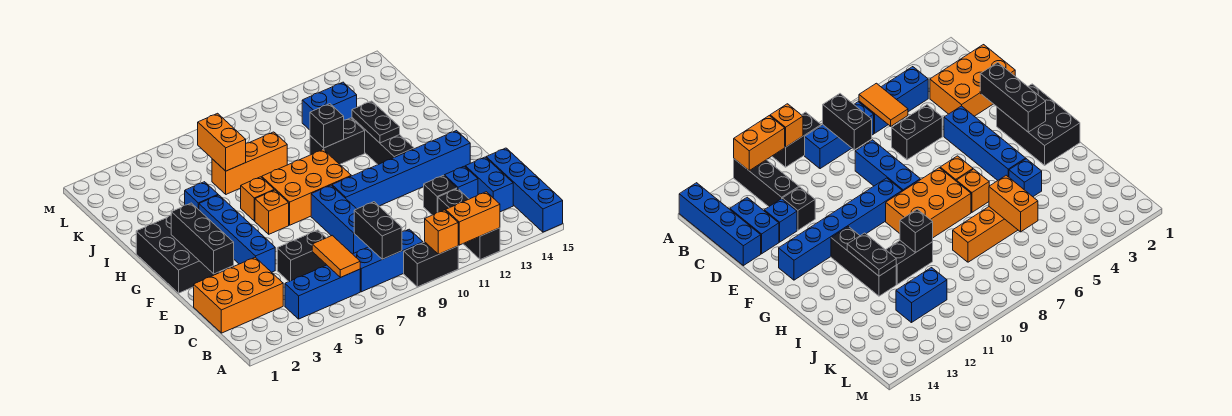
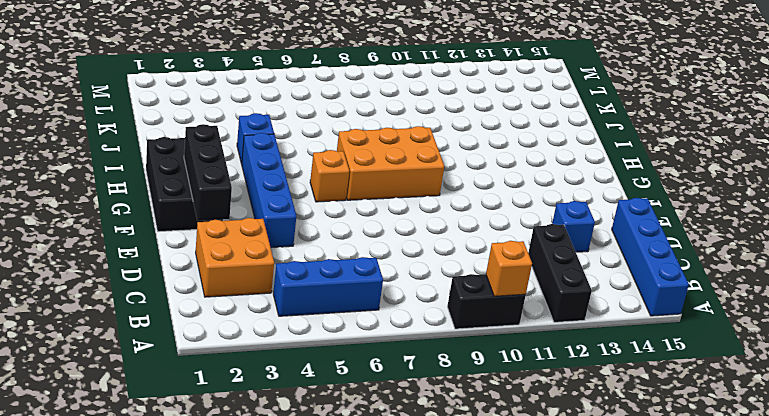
orange brick C2:D3 level 1 -> orange brick C1:D3 level 1
none -> blue brick B7:B9 level 1
none -> blue brick C14:D14 level 1
none -> black brick D5:D6 level 1
none -> blue brick D8:F8 level 1

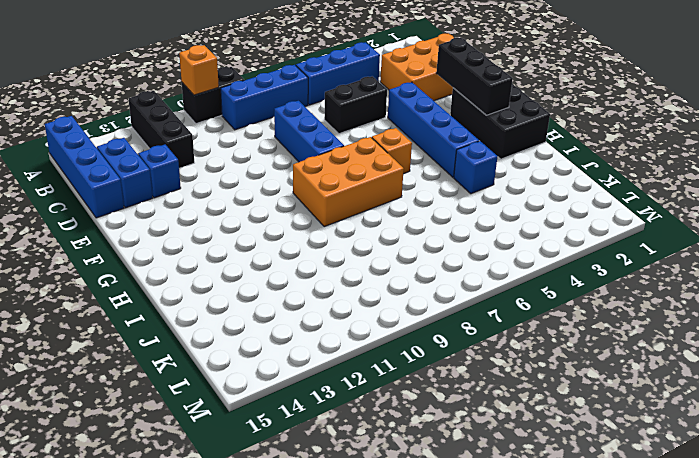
none -> black brick D12 level 1
none -> blue brick F9:F14 level 1
none -> black brick G12:I12 level 1
none -> orange brick H6 level 1

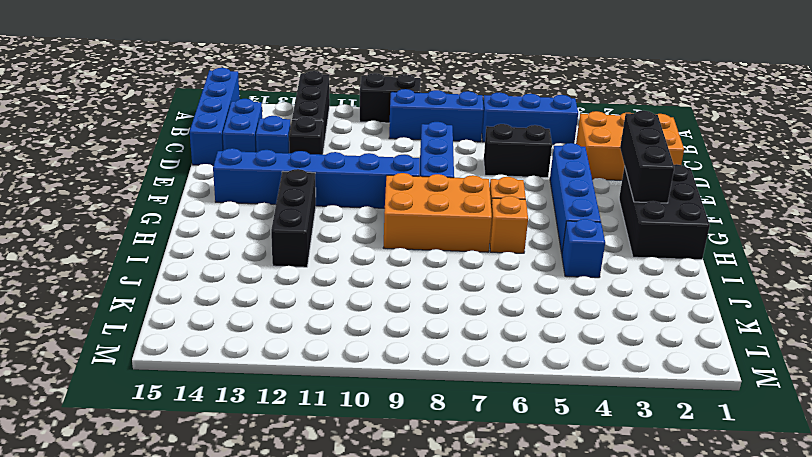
none -> black brick I10:I11 level 1
none -> orange brick J6:J8 level 1
none -> blue brick K11:K12 level 1
none -> orange brick A10 level 2

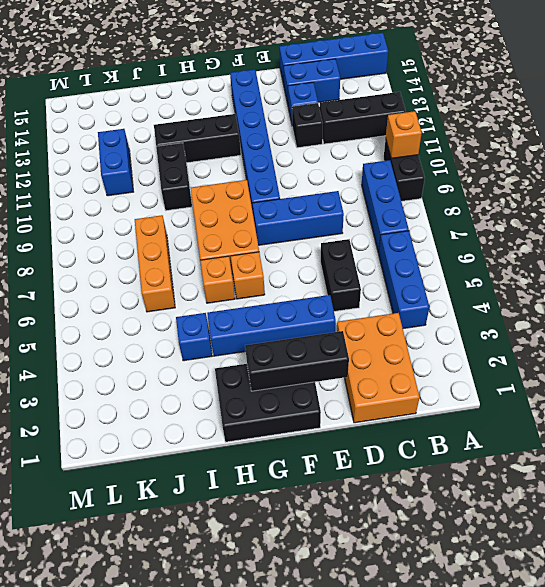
none -> orange brick A11:A12 level 2
none -> orange tile B6:C6 level 2
none -> black brick B8:C8 level 2
none -> black plate H12:I12 level 2

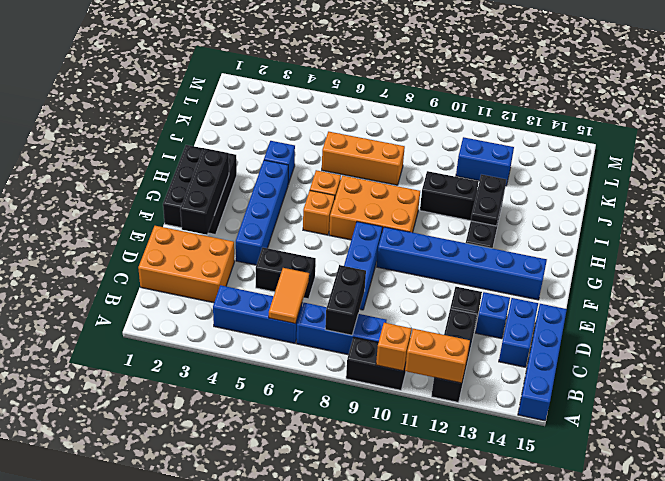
none -> black brick I10 level 2
none -> orange brick J6:K6 level 2

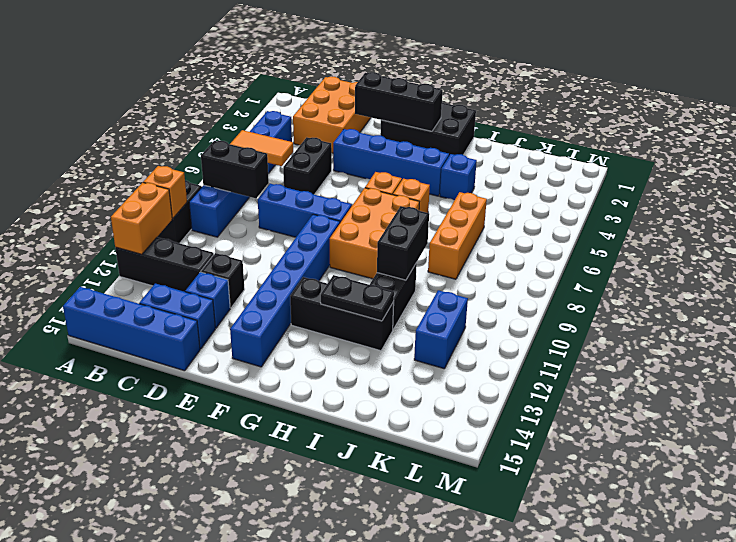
black brick I9:I10 level 2 -> black brick I10 level 2
none -> orange brick J6:K6 level 2

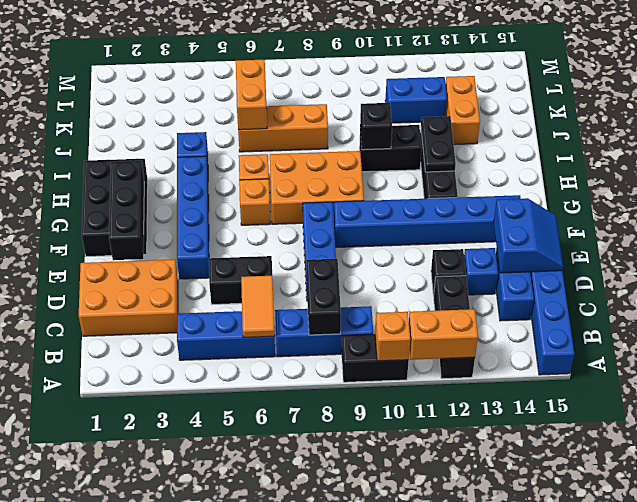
blue slope D14:E15 level 2 top 14 -> none
orange brick J13:K13 level 1 -> none

